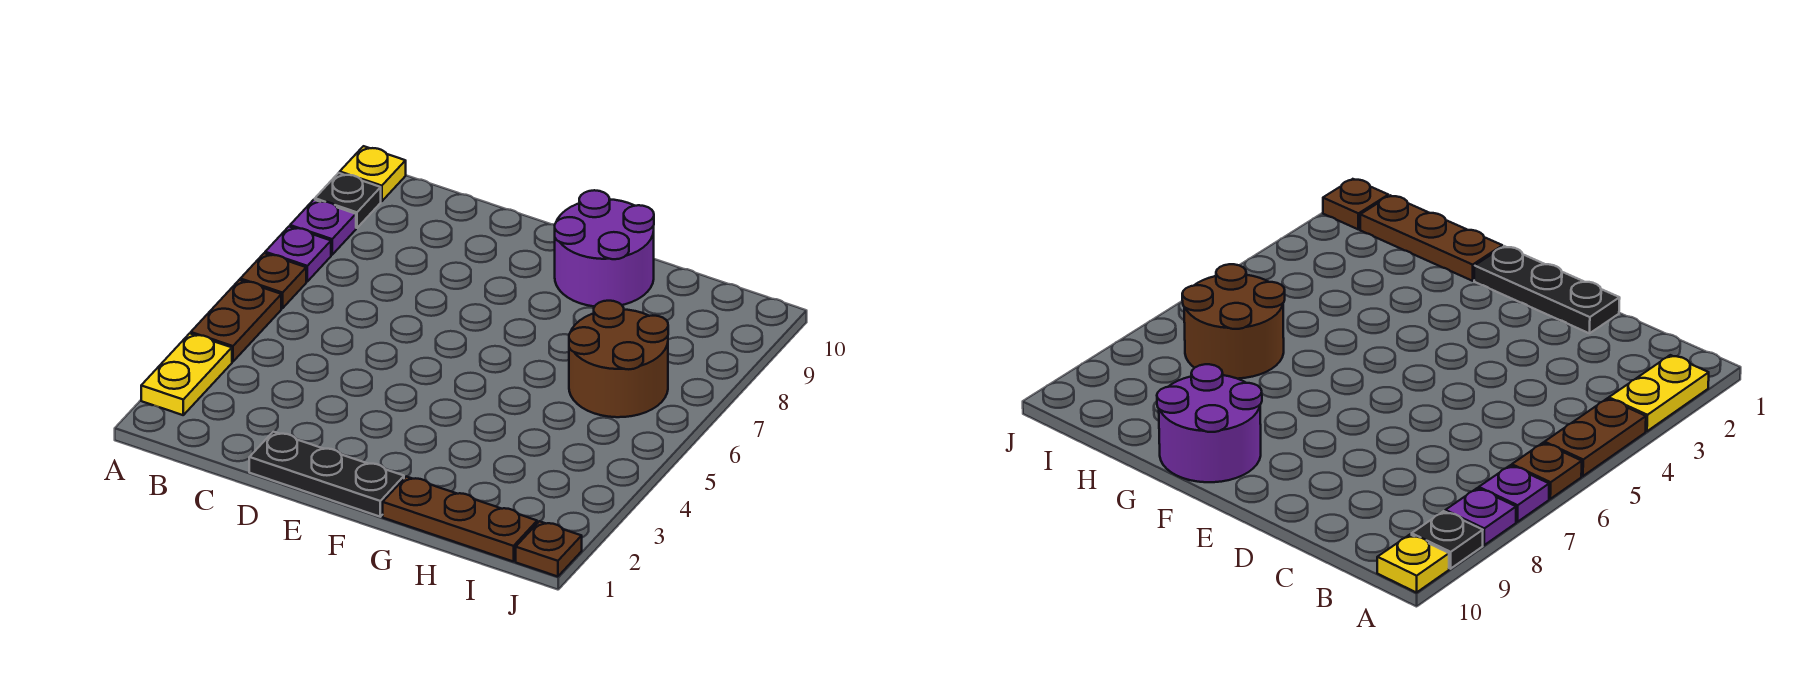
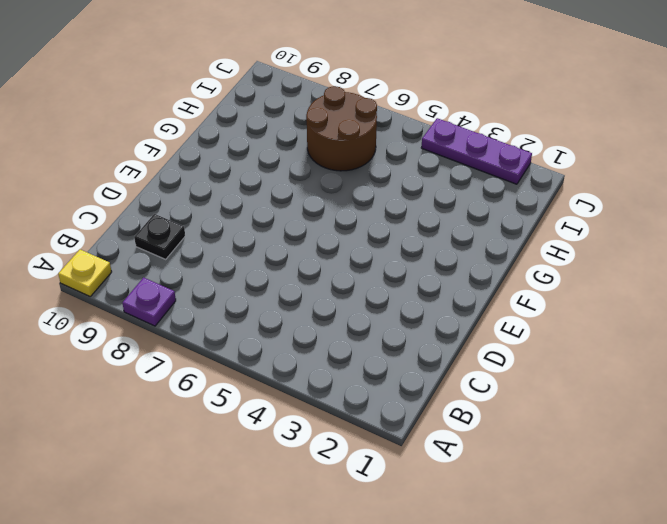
black plate C9 level 1 -> black plate A9 level 1
purple plate J2:J4 level 1 -> none
none -> yellow plate A2:A3 level 1
none -> brown plate A4:A5 level 1
none -> brown plate A6 level 1

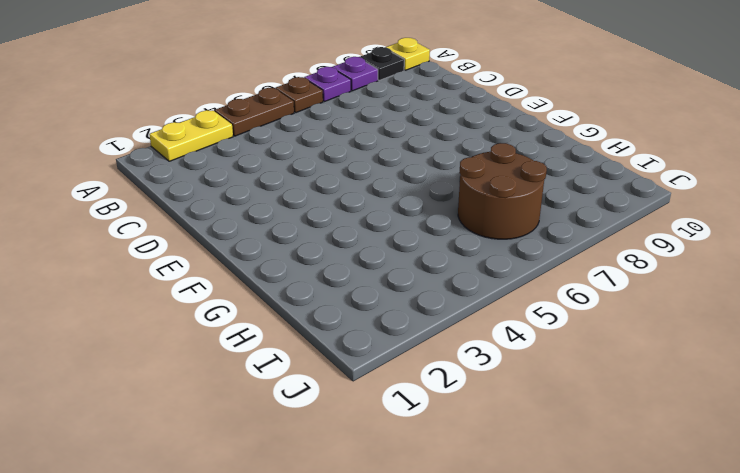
none -> black plate D1:F1 level 1
none -> purple round brick F9:G10 level 1
none -> brown plate G1:I1 level 1

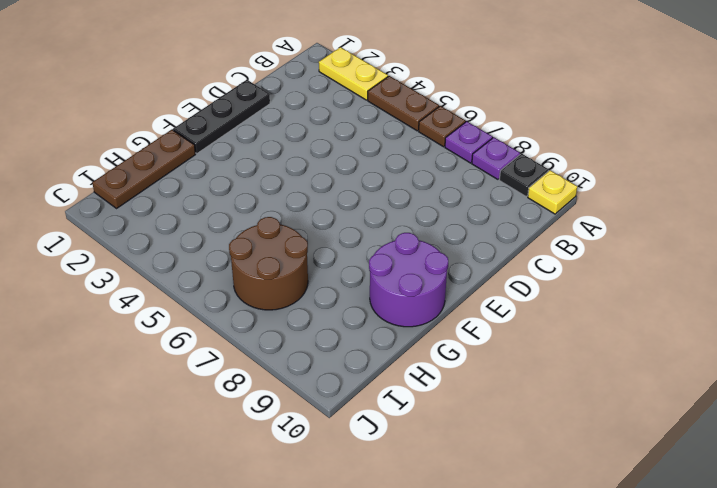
none -> brown plate J1 level 1

